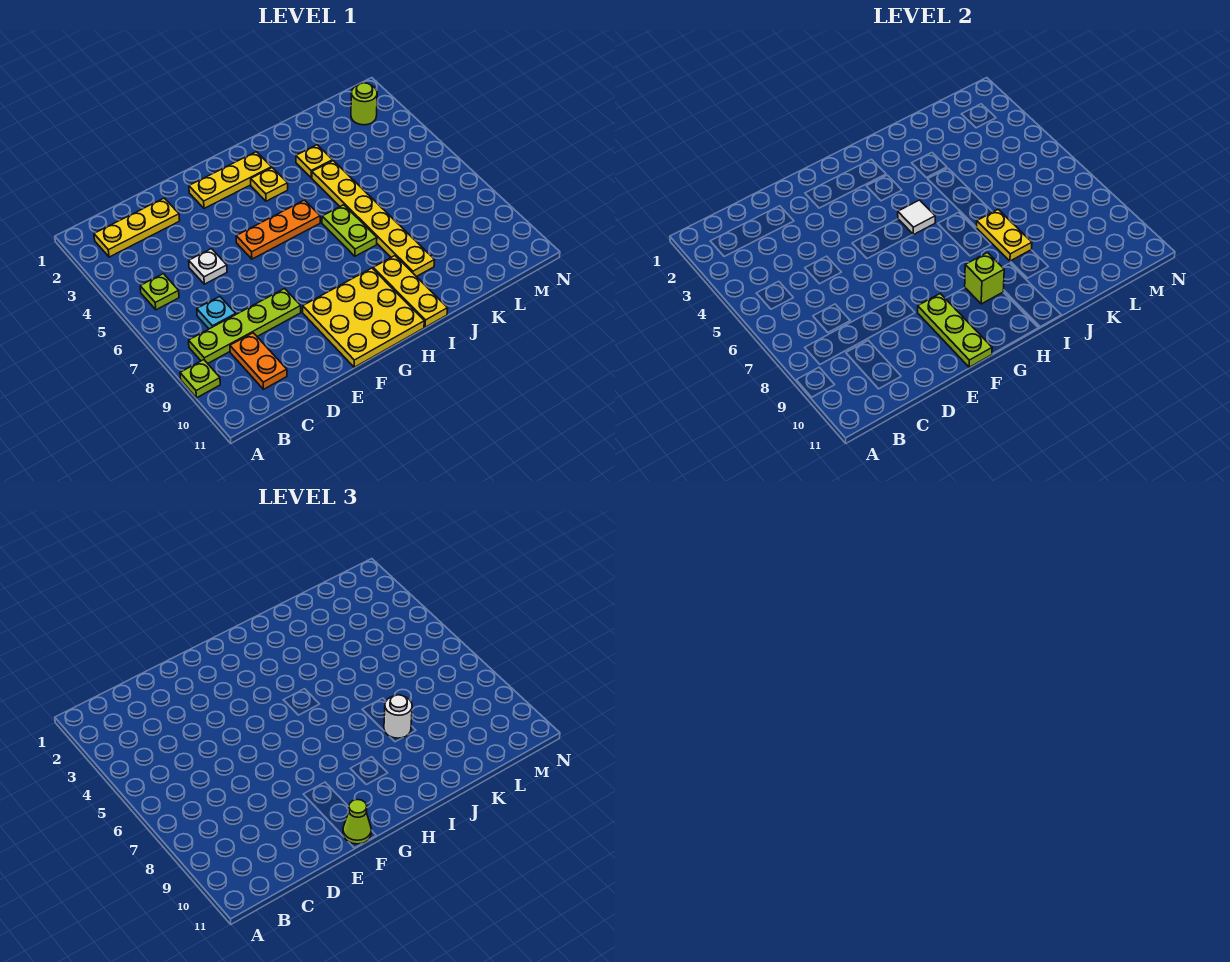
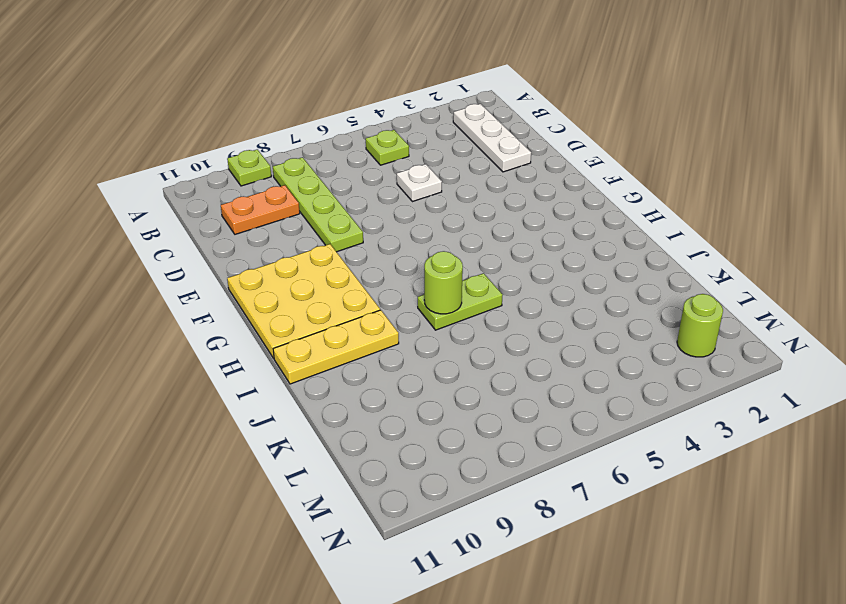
white plate B2:D2 level 1 -> yellow plate B2:D2 level 1
lime round brick I7 level 2 -> none
none -> cyan plate C7 level 1
none -> yellow plate F2:H2 level 1
none -> orange plate F5:H5 level 1

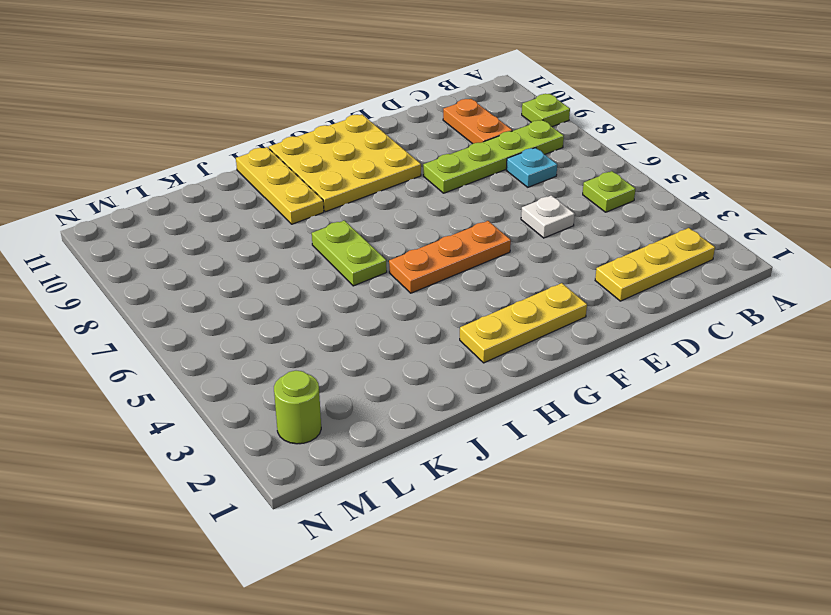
none -> yellow plate H3 level 1
none -> yellow plate J3 level 1
none -> yellow plate J4:J9 level 1

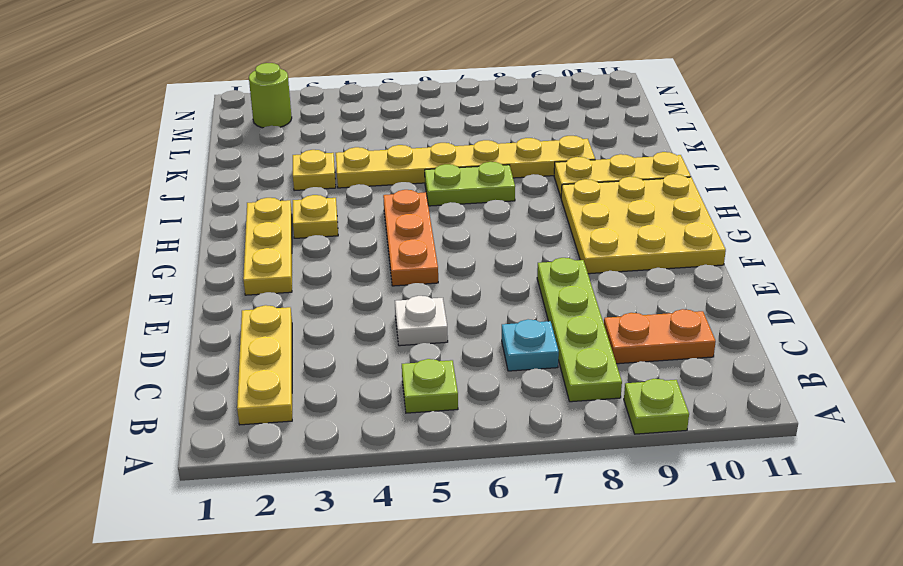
none -> lime plate F9:F11 level 2
none -> white tile H5 level 2
none -> lime brick H9 level 2

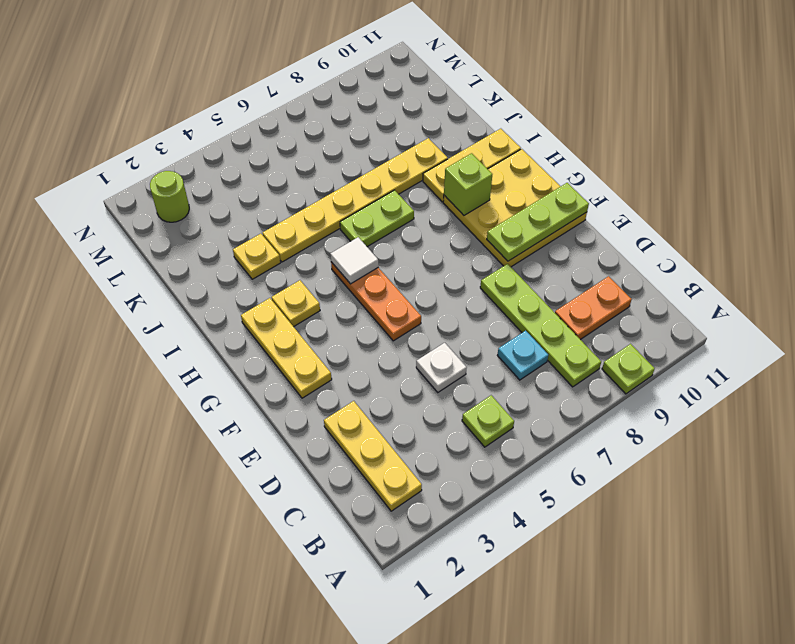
none -> yellow plate J7:J8 level 2
none -> lime cone F11 level 3
none -> white round brick J8 level 3

